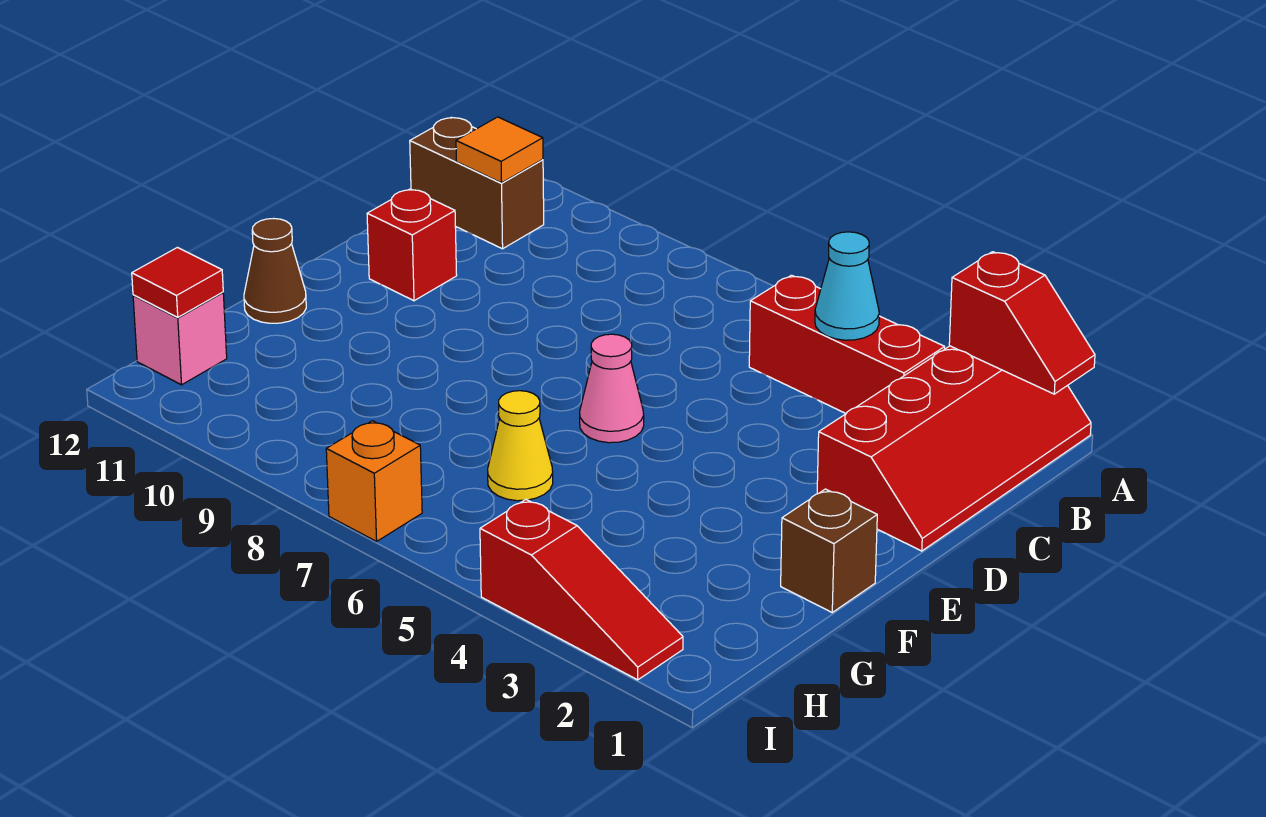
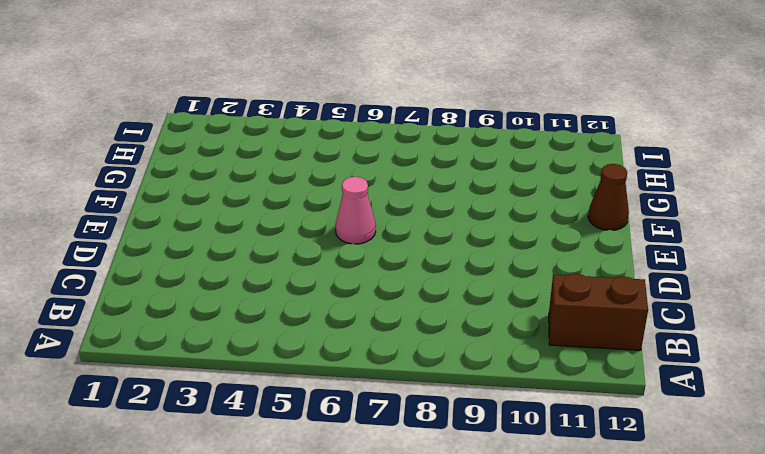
none -> red slope A1:D2 level 1 top 2
none -> red brick B3:B5 level 1
none -> red brick D11 level 1

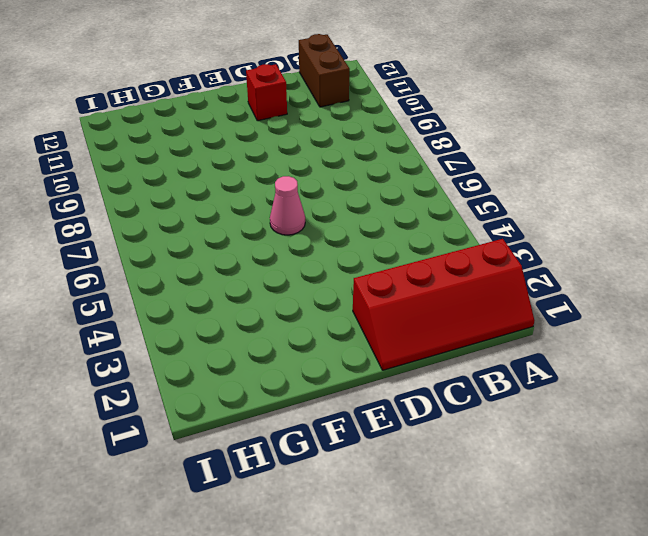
none -> red brick B3:B5 level 1
none -> brown brick F1 level 1
none -> brown cone F12 level 1

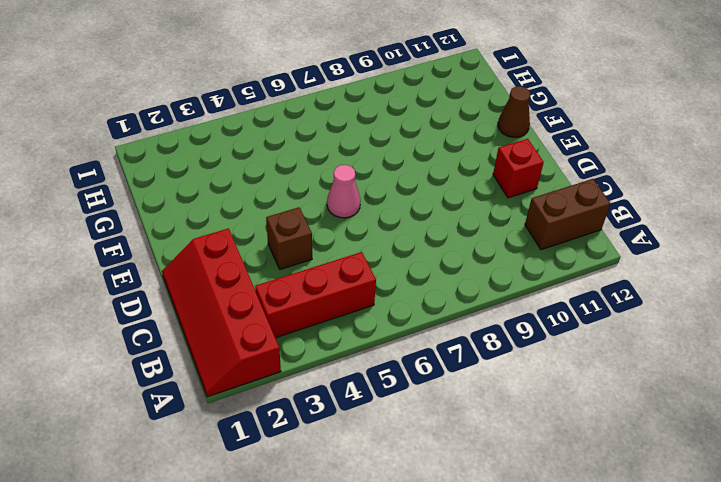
brown brick D4 level 1 -> brown brick F1 level 1
none -> yellow cone G6 level 1
none -> pink brick H12 level 1
none -> red slope I2:I4 level 1 top 4

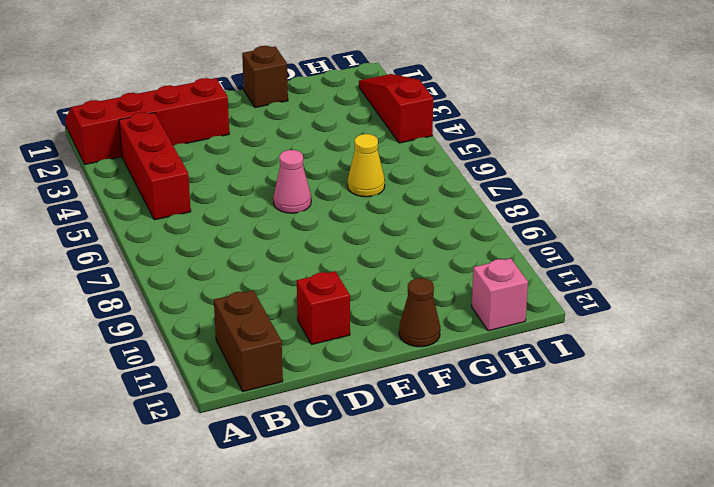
none -> orange brick I7 level 1
none -> red slope A1:A2 level 2 top 2
none -> cyan cone B4 level 2

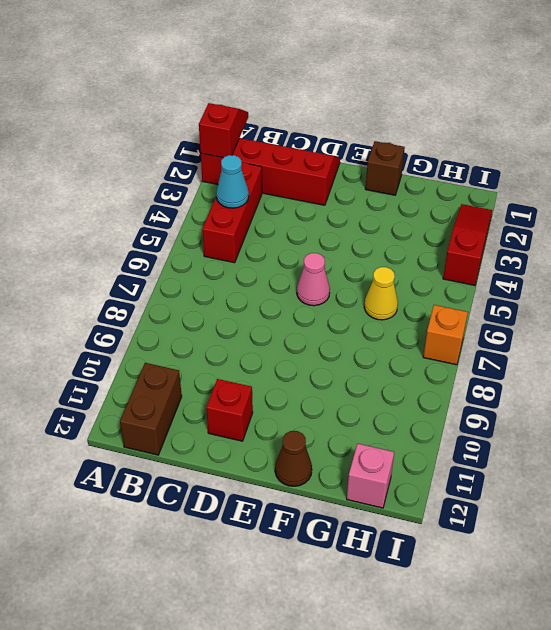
none -> orange tile B11 level 2
none -> red tile H12 level 2

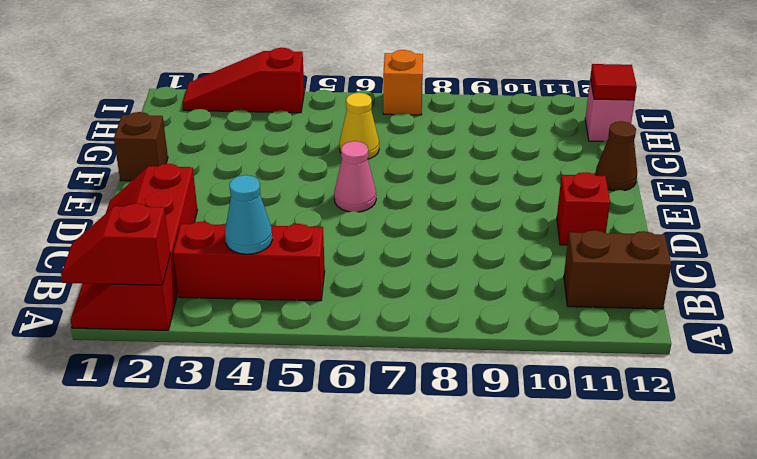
none -> orange tile B11 level 2

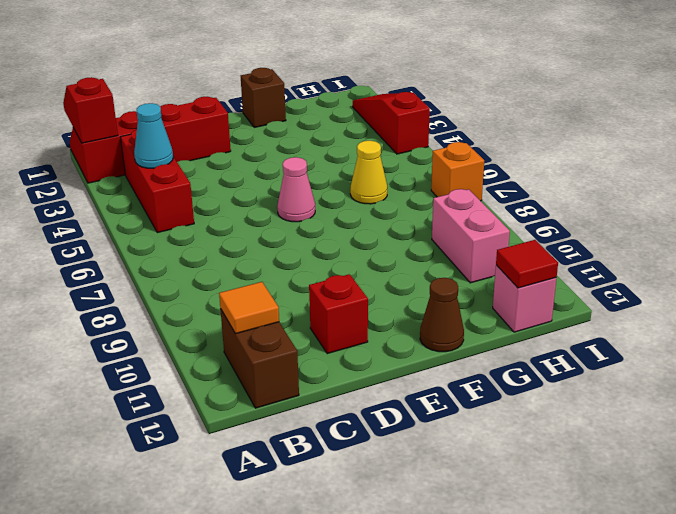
pink brick H9:H10 level 1 -> none

